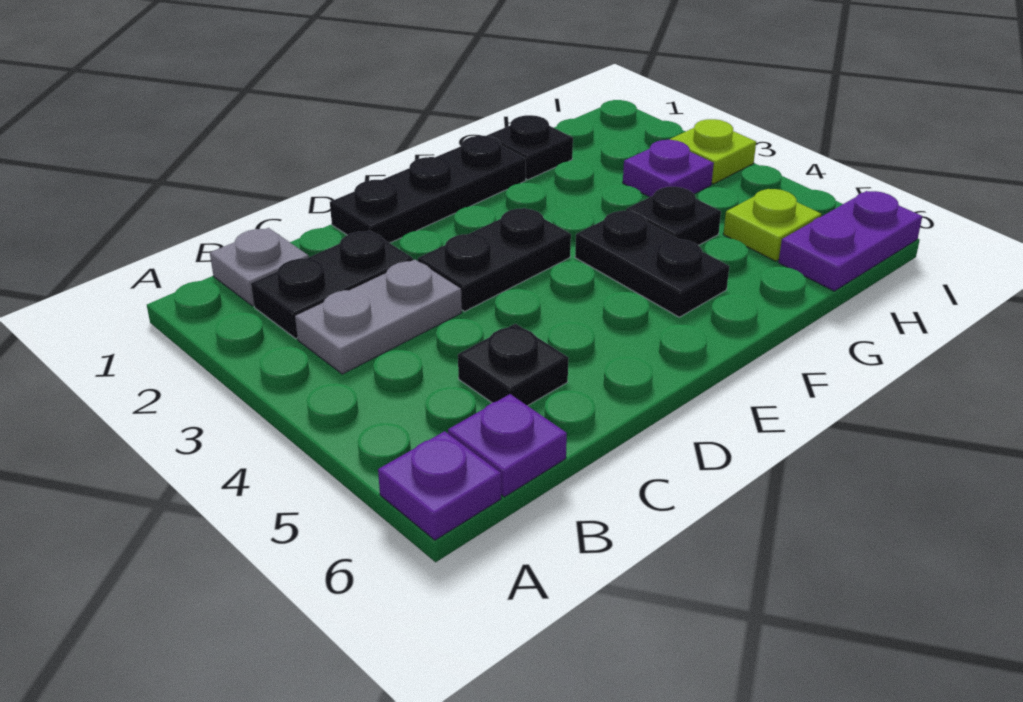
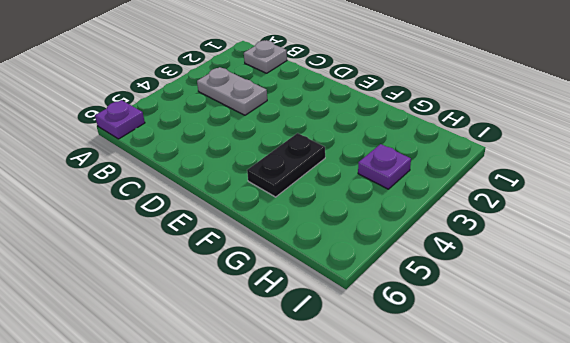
none -> black plate B2:C2 level 1
none -> purple plate B6 level 1
none -> black plate C5 level 1

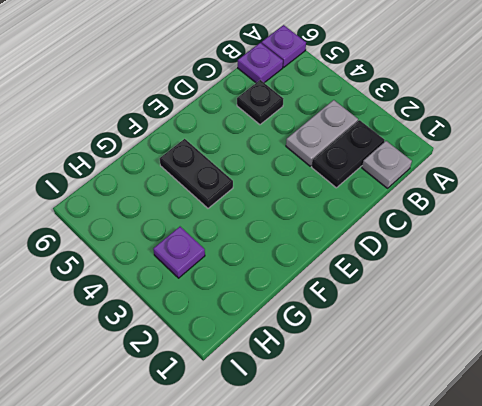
none -> black plate D1:F1 level 1
none -> black plate D3:E3 level 1
none -> black plate G1 level 1

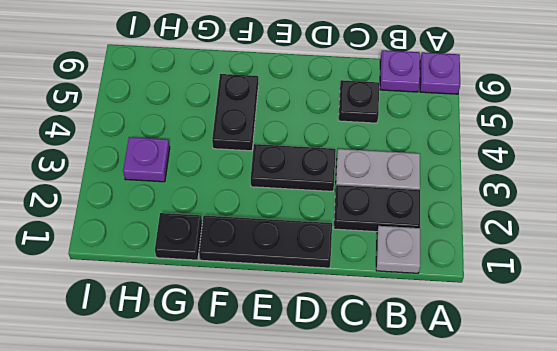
none -> black plate G4 level 1
none -> lime plate H5 level 1
none -> purple plate H6:I6 level 1

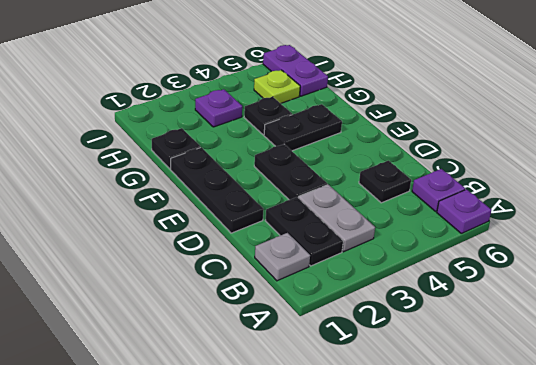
none -> lime plate I3 level 1

